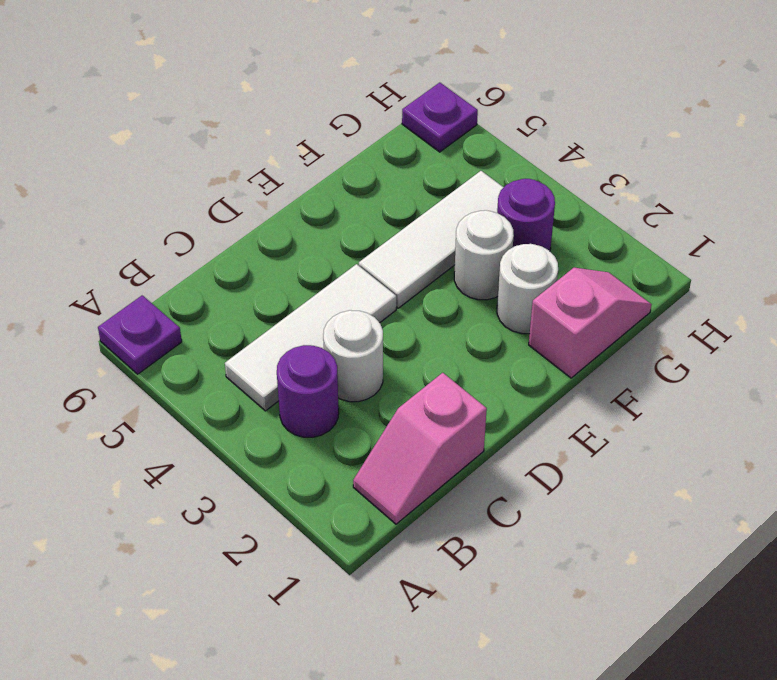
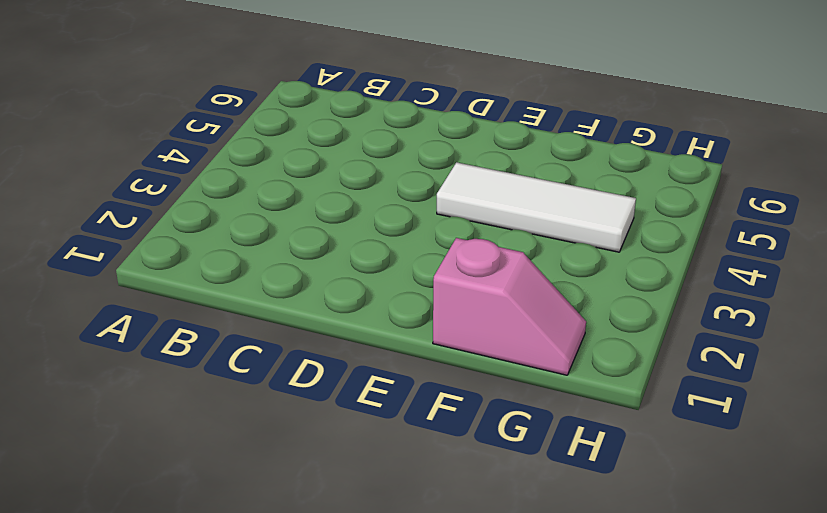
none -> purple plate A6 level 1
none -> pink slope B1:C1 level 1 top C

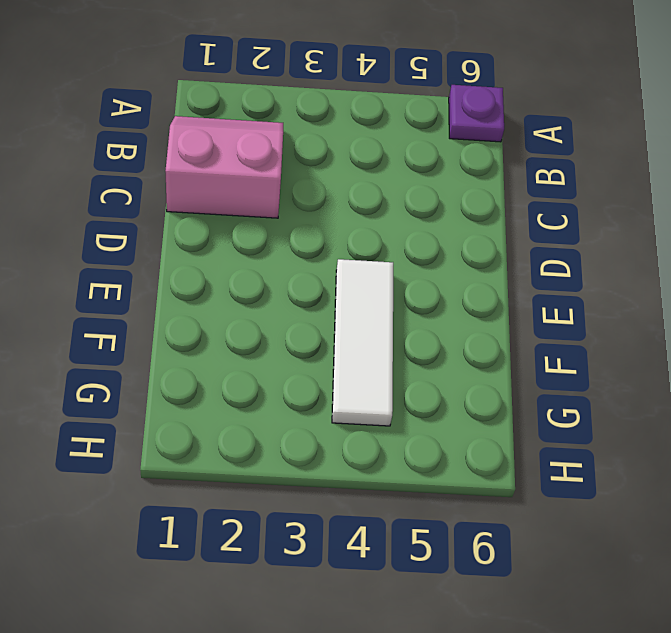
pink slope B1:C2 level 1 top C -> pink slope B1:C1 level 1 top C
none -> purple round brick B3 level 1
none -> white tile B4:D4 level 1

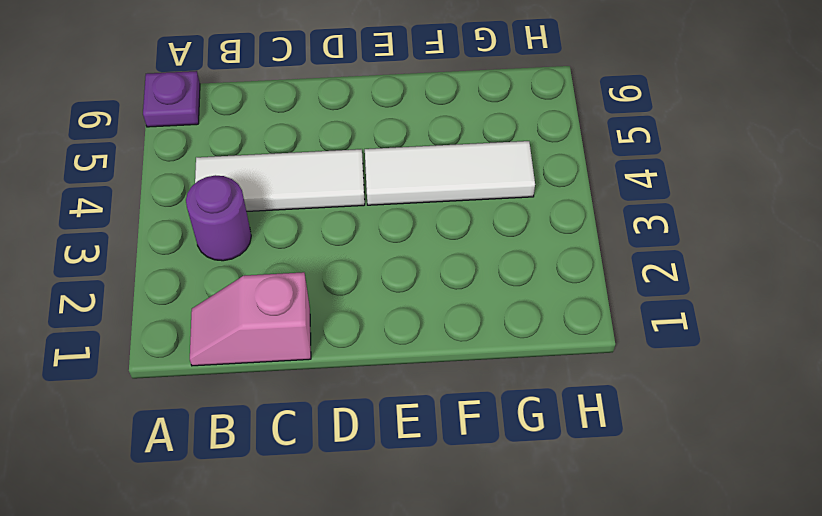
none -> white round brick C3 level 1
none -> pink slope F1:G1 level 1 top F

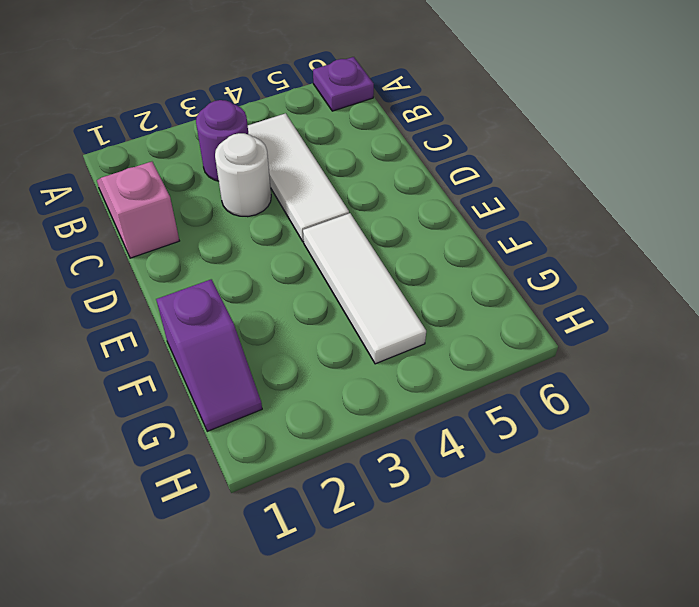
purple slope F1:G1 level 1 top F -> pink slope F1:G1 level 1 top F
none -> white round brick F2 level 1
none -> white round brick F3 level 1

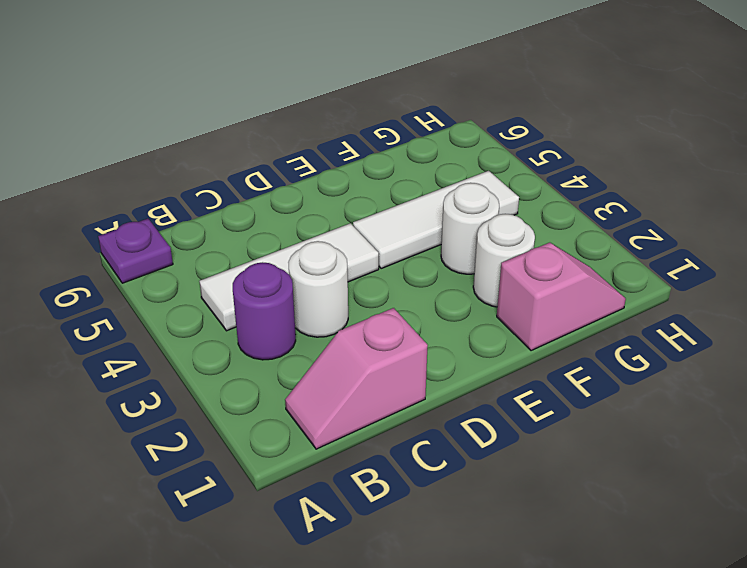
none -> purple round brick G3 level 1
none -> purple plate H6 level 1

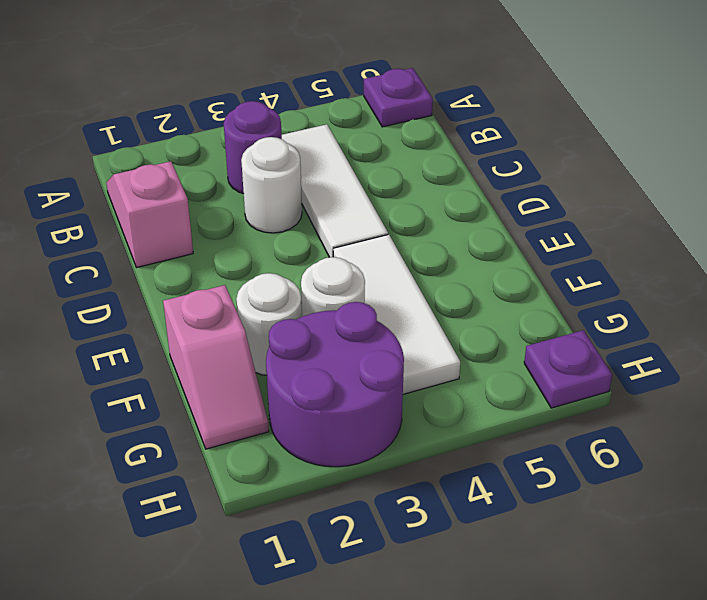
purple round brick G2:H3 level 1 -> purple round brick G3 level 1

